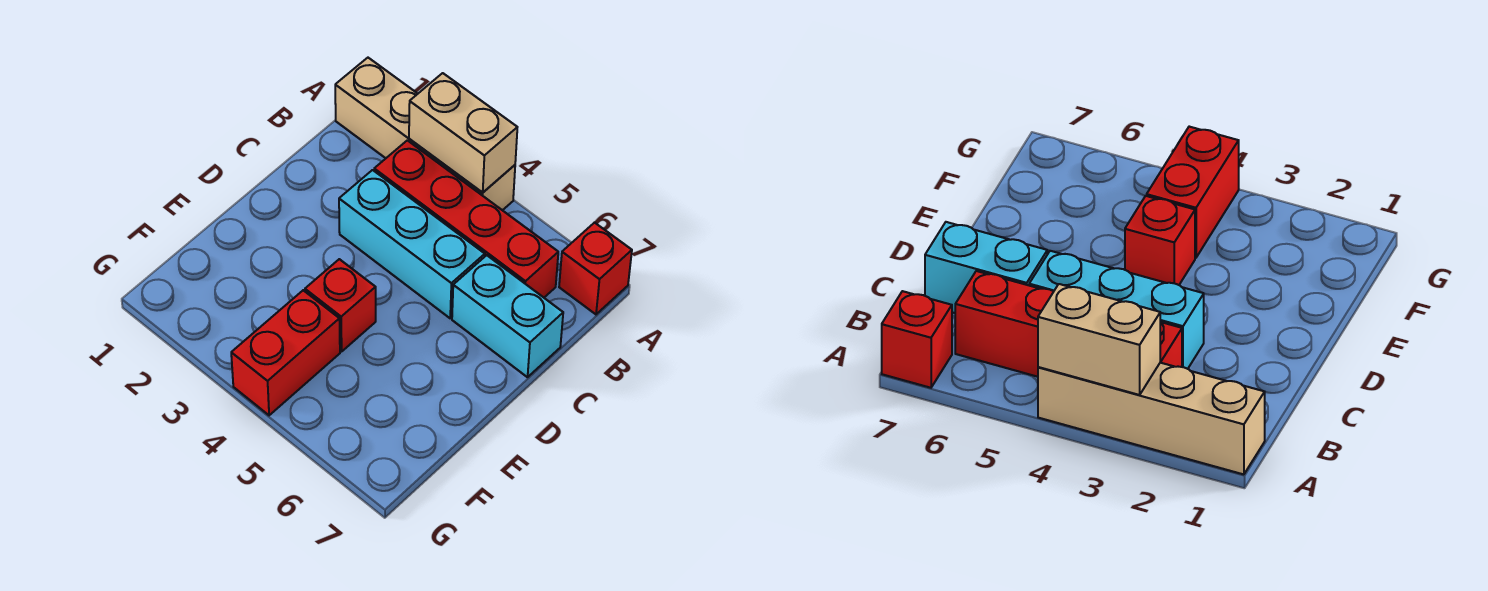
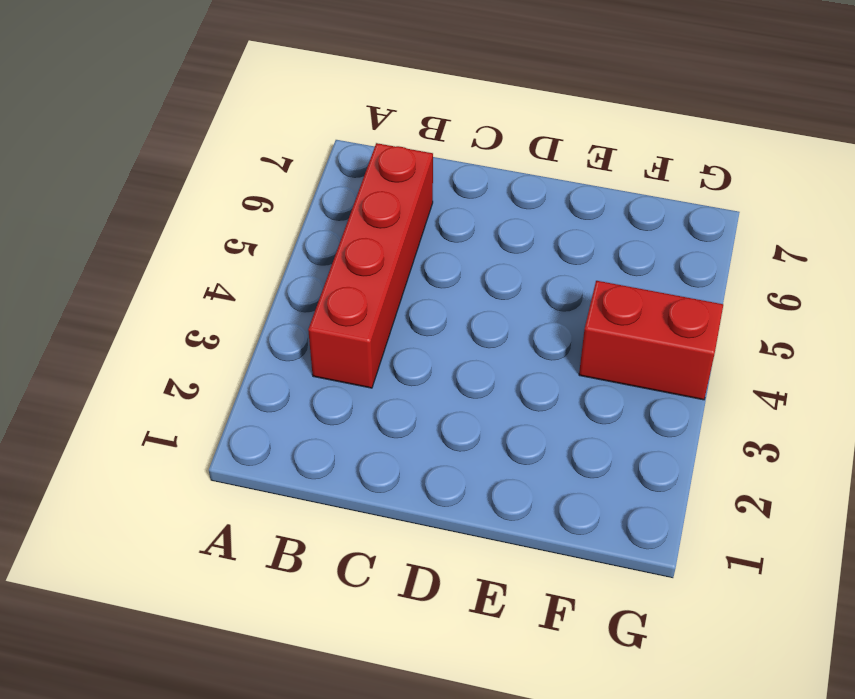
none -> tan brick A1:A4 level 1
none -> red brick A7 level 1

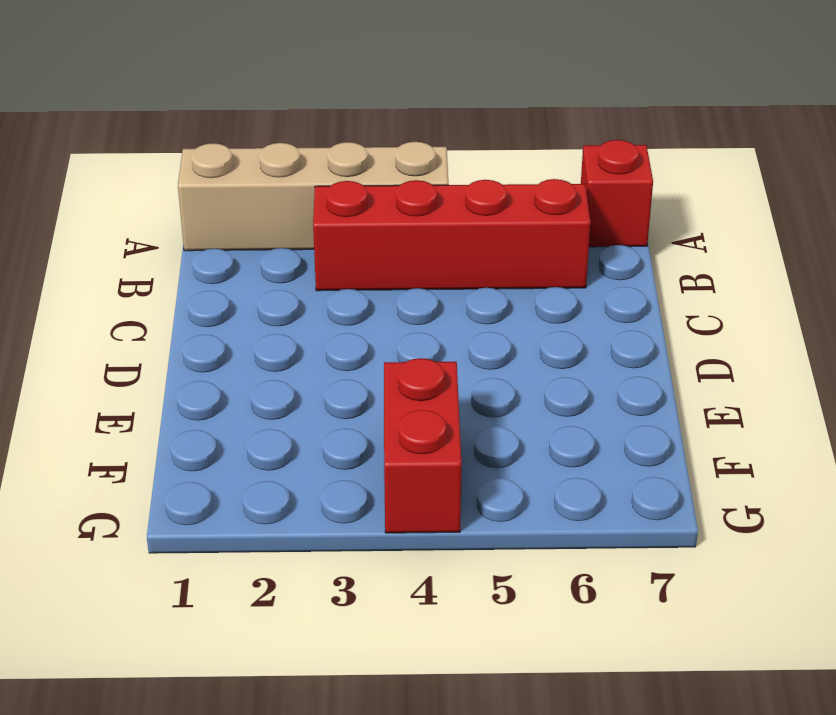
none -> cyan brick C3:C5 level 1
none -> cyan brick C6:C7 level 1

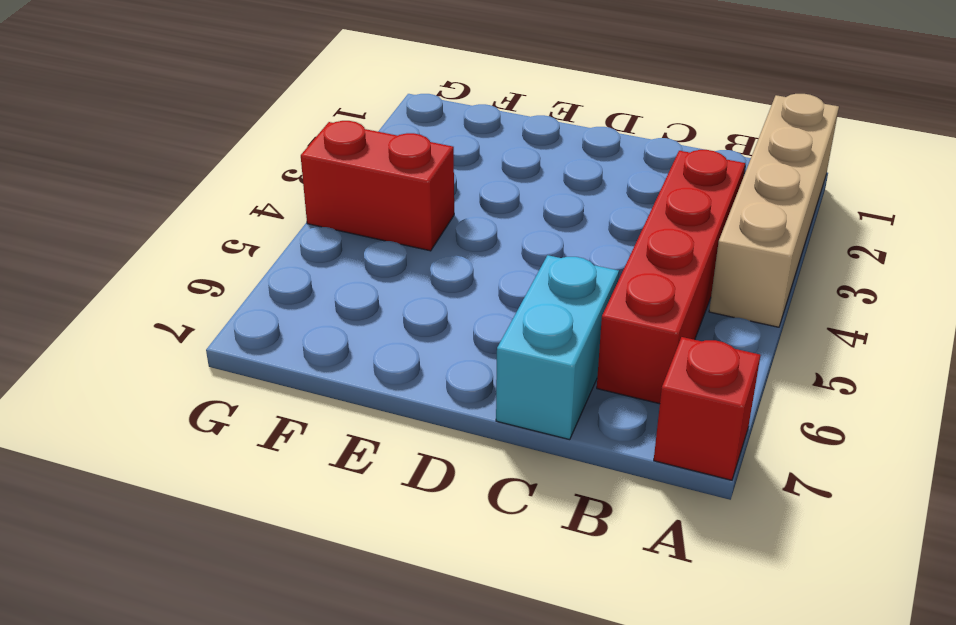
none -> cyan brick C3:C5 level 1
none -> red brick E4 level 1

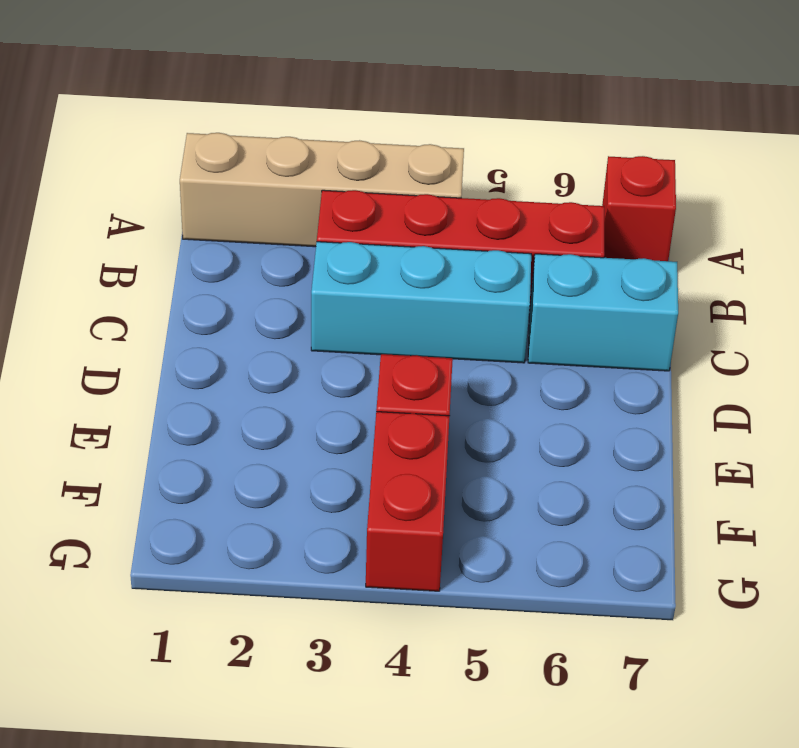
none -> tan brick A3:A4 level 2

